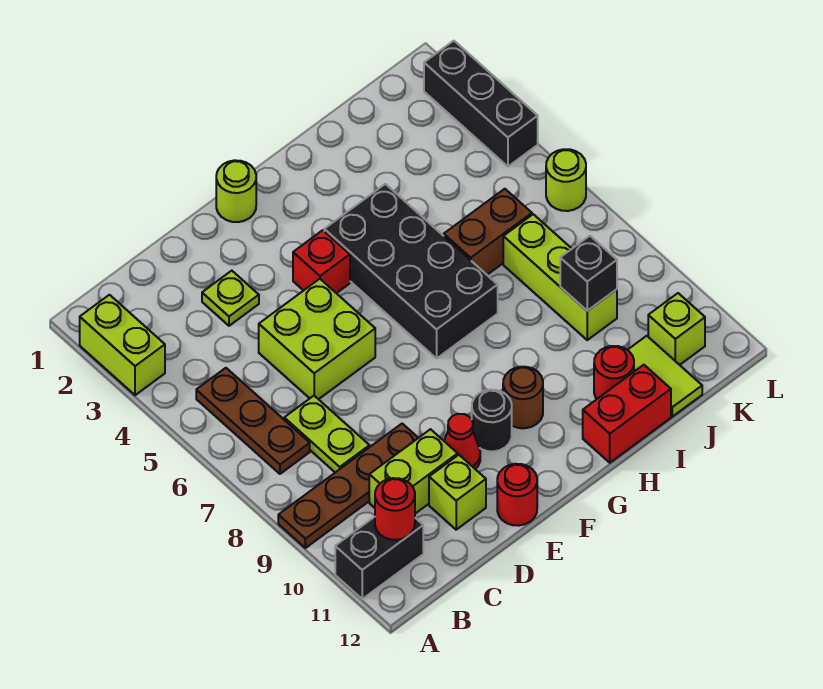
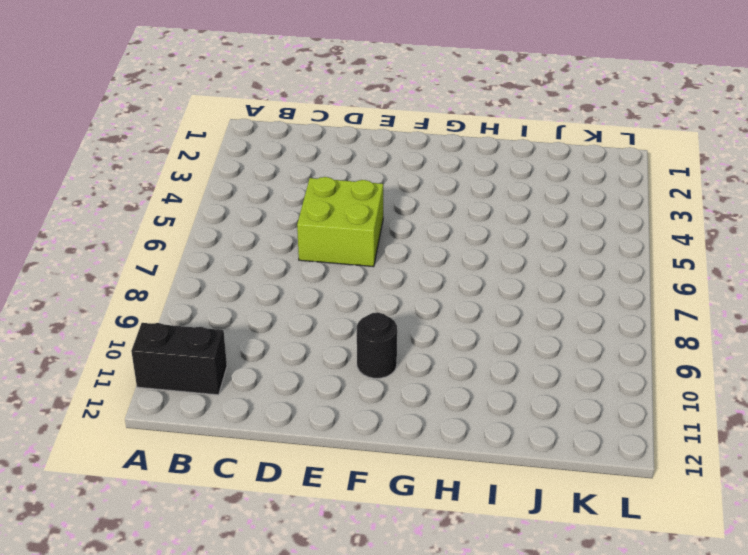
none -> lime brick A2:A3 level 1
none -> brown plate A9:D9 level 1
none -> brown plate B5:B7 level 1

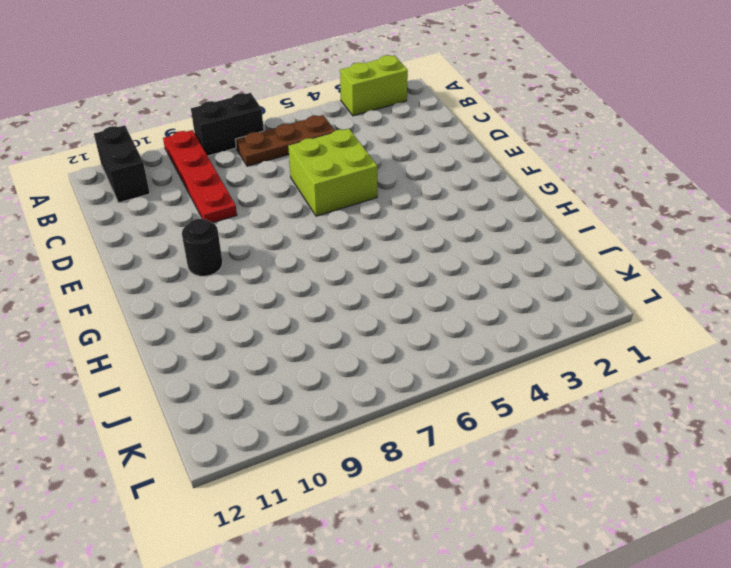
black brick A7:A8 level 1 -> none
red plate A9:D9 level 1 -> brown plate A9:D9 level 1
none -> lime plate C7:C8 level 1
none -> lime brick C10:D10 level 1
none -> lime plate D3 level 1

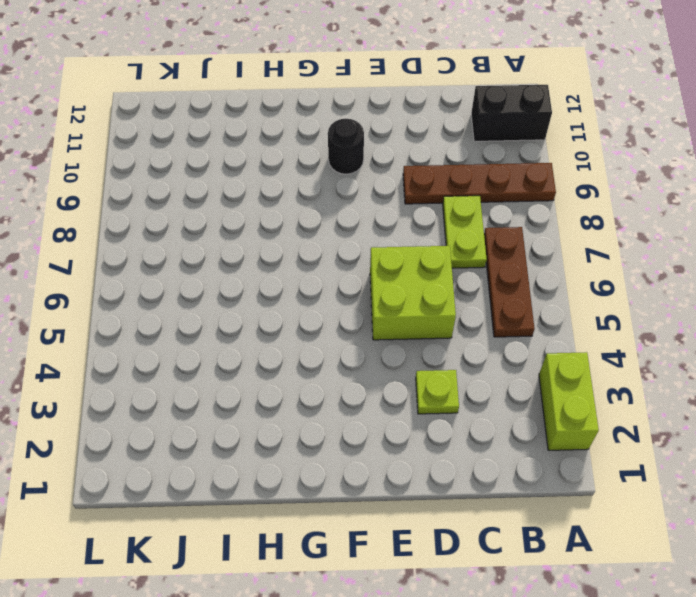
none -> lime brick C10:D10 level 1
none -> lime brick D11 level 1
none -> red cone E10 level 1

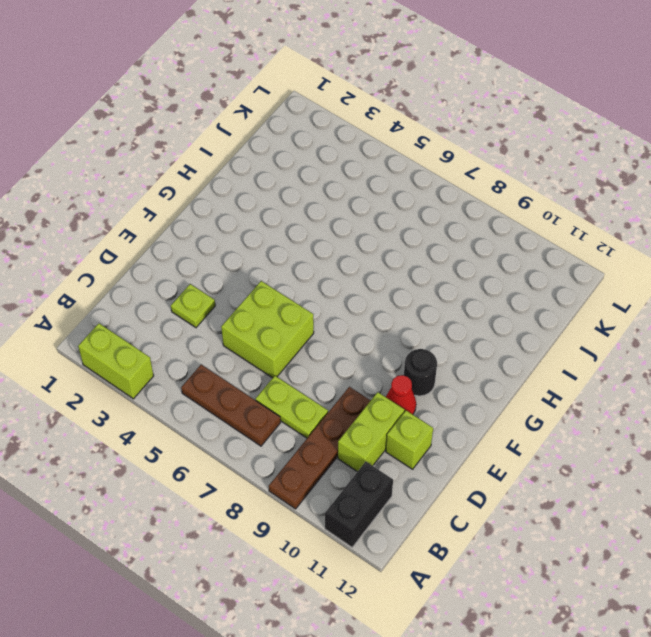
none -> red round brick E12 level 1
none -> lime round brick F1 level 1
none -> red brick F4 level 1

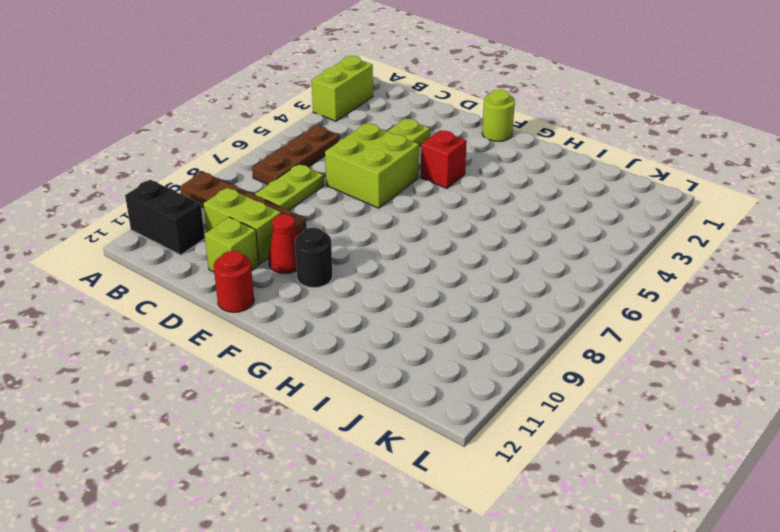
none -> black brick G4:H7 level 1
none -> brown round brick G10 level 1
none -> red brick H12:I12 level 1

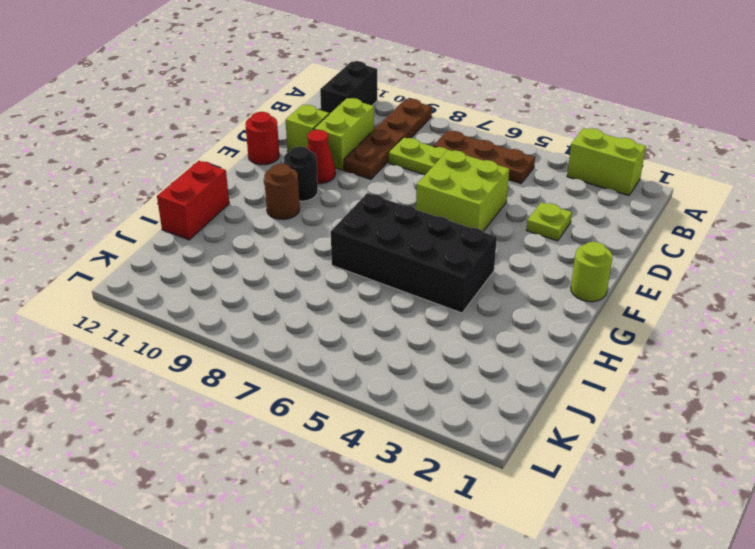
none -> red brick F4 level 1
none -> brown brick I6:J6 level 1
none -> red round brick I11 level 1

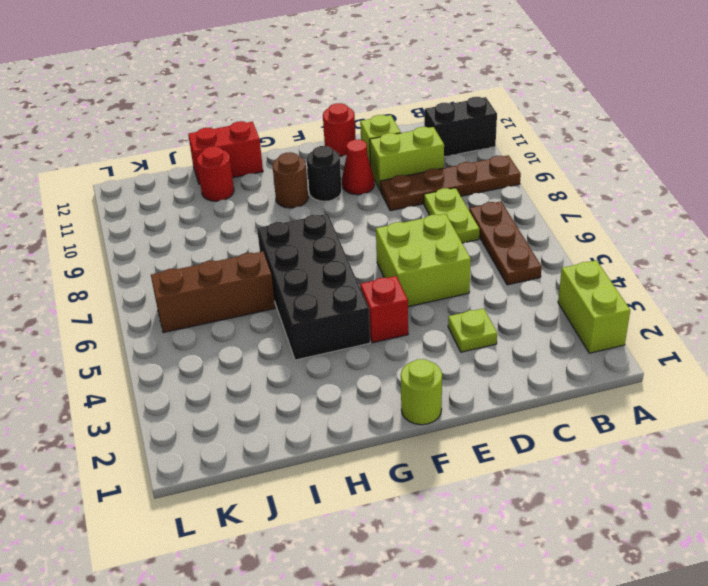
brown brick I6:K6 level 1 -> brown brick I6:J6 level 1
none -> lime brick J7:J9 level 1
none -> lime tile J11:J12 level 1
none -> lime brick K11 level 1

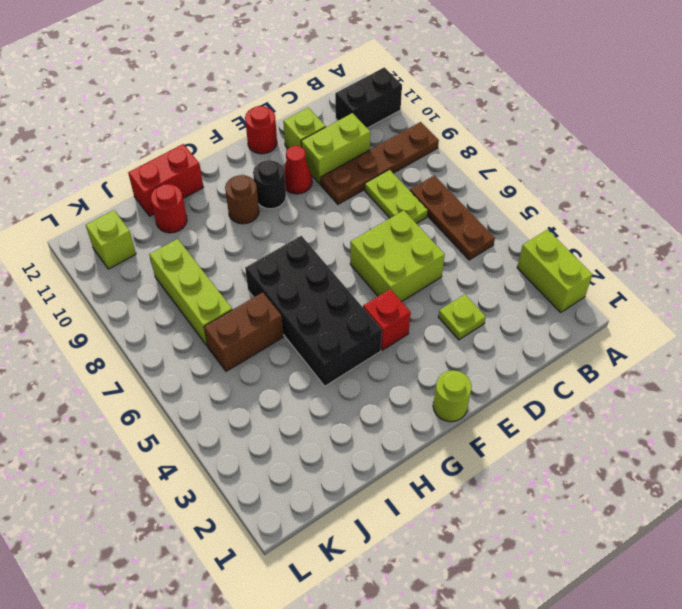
none -> lime tile J11:J12 level 1
none -> black brick L2:L4 level 1
none -> lime round brick L6 level 1

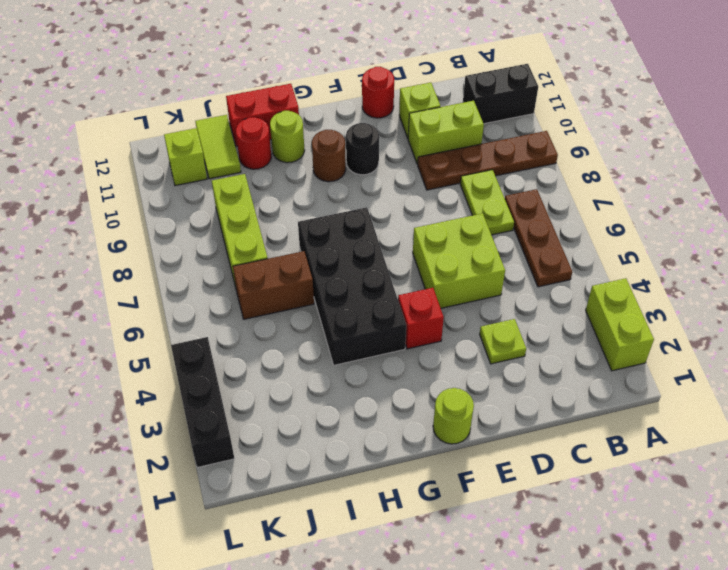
lime round brick H11 level 1 -> lime round brick L6 level 1
none -> red cone E10 level 1
none -> red round brick B11 level 2
none -> black brick J9 level 2

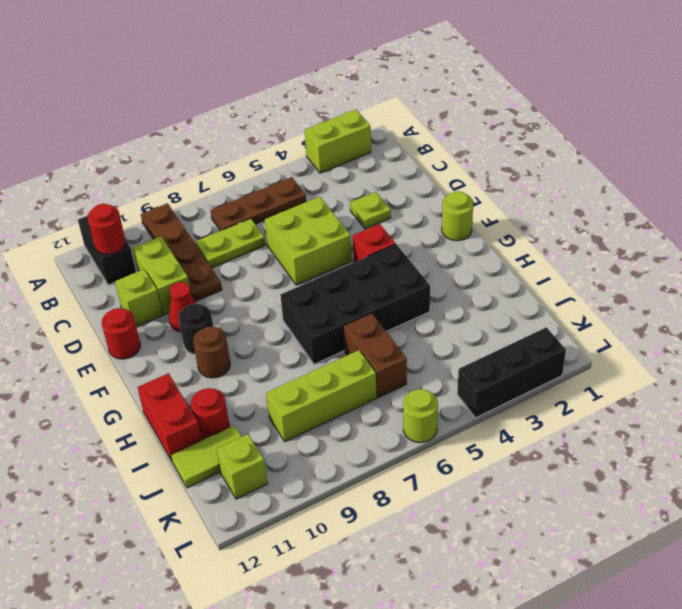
none -> black brick J9 level 2

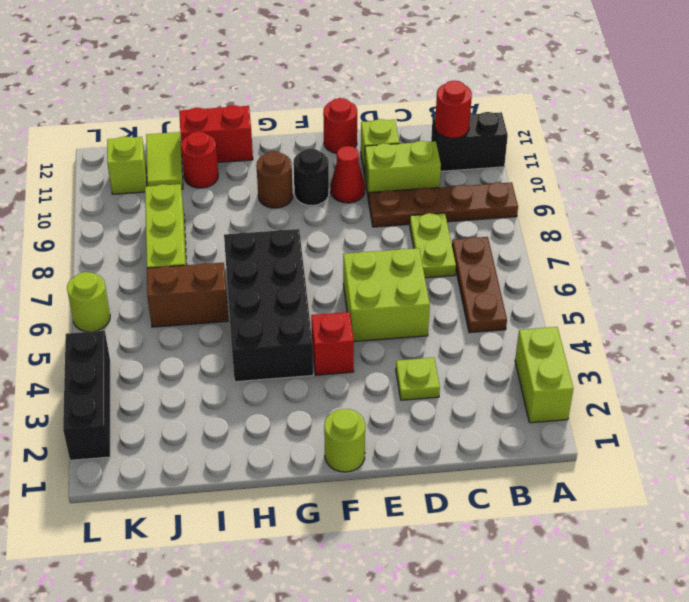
none -> black brick J9 level 2

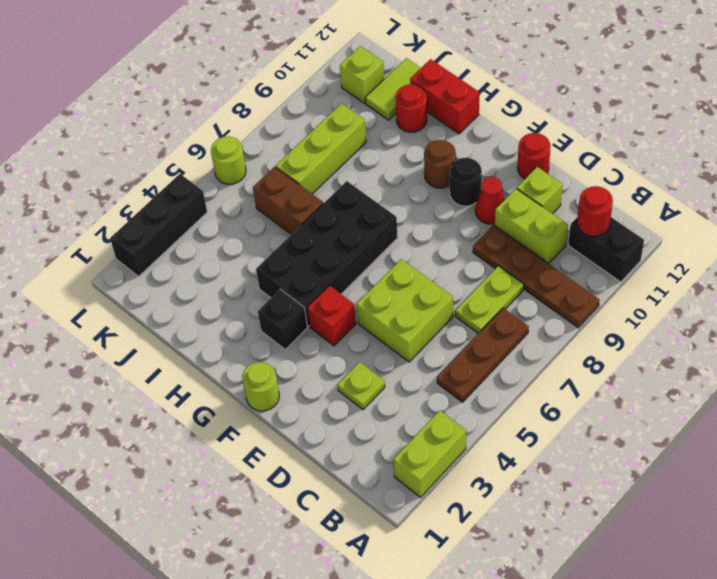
black brick G3 level 1 -> black brick J9 level 2

